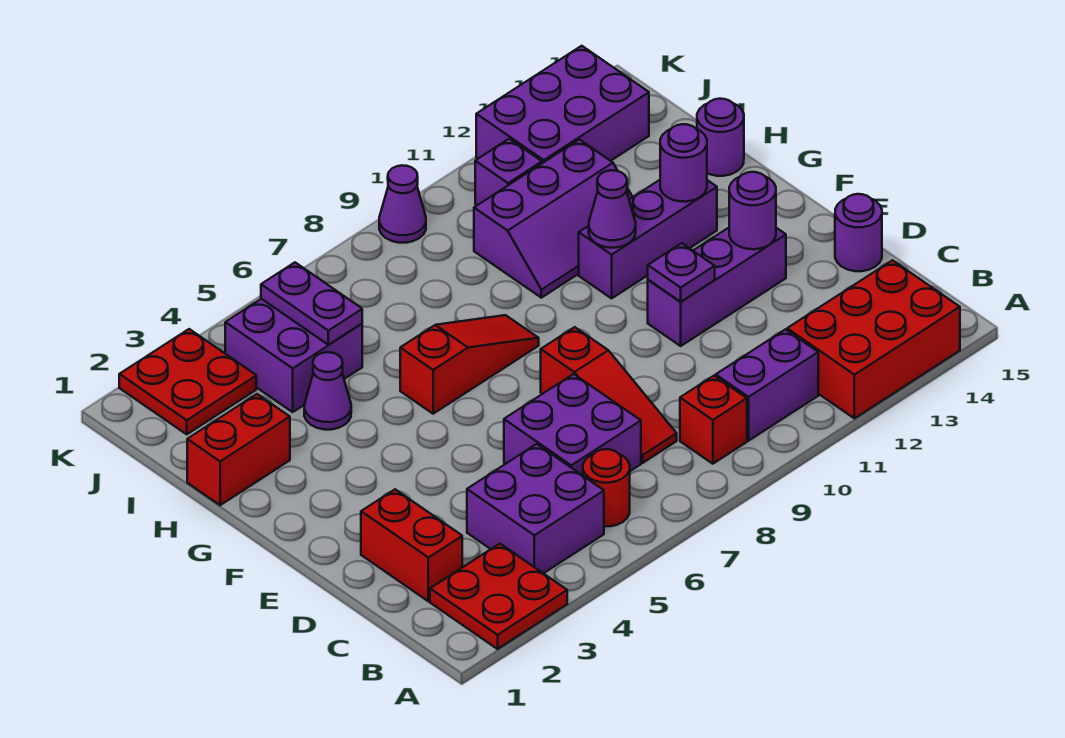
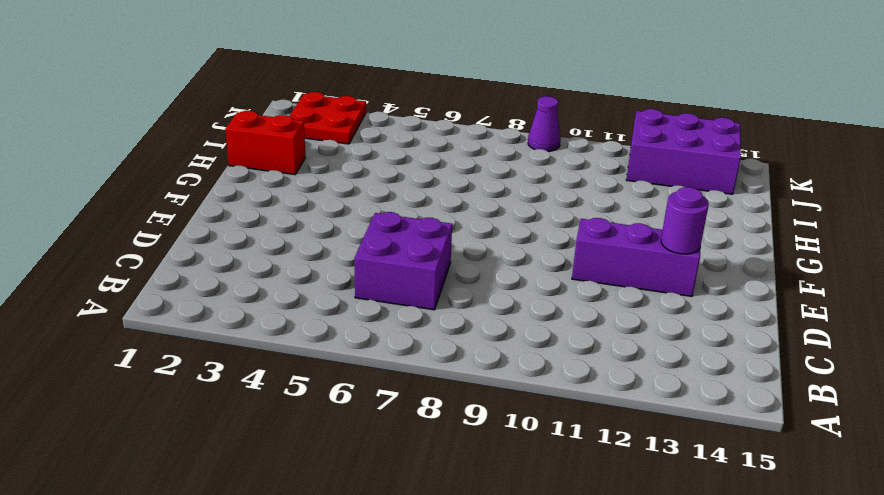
none -> red plate A2:B3 level 1
none -> red brick A12:B14 level 1
none -> purple brick B4:C5 level 1

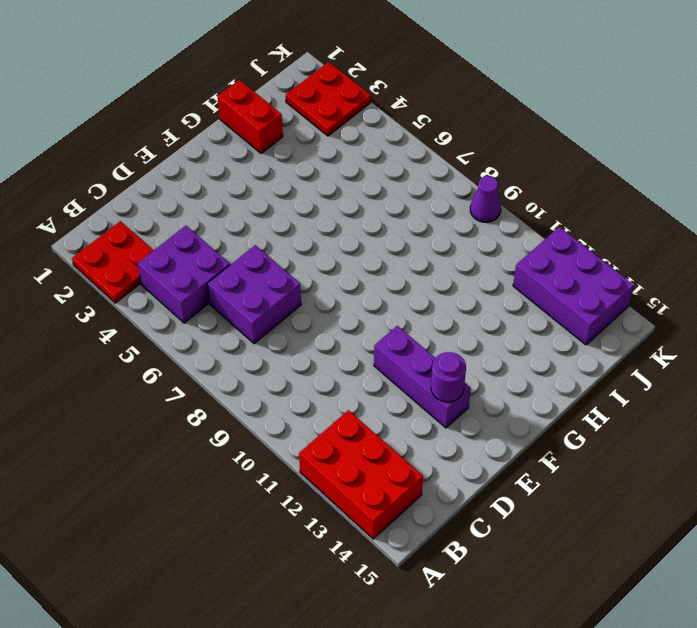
none -> red round brick B6 level 1
none -> red brick B9 level 1
none -> purple brick B10:B11 level 1

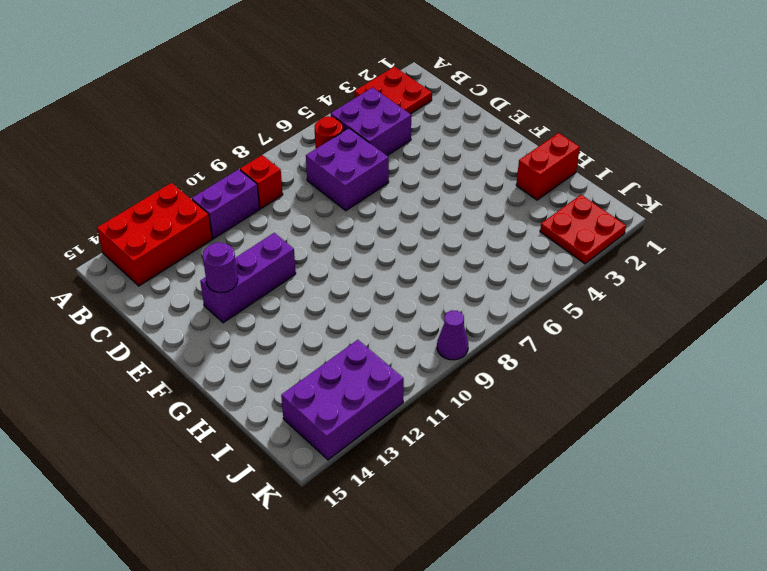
none -> red brick C2:D2 level 1
none -> red slope C8:E8 level 1 top E
none -> purple round brick D15 level 1

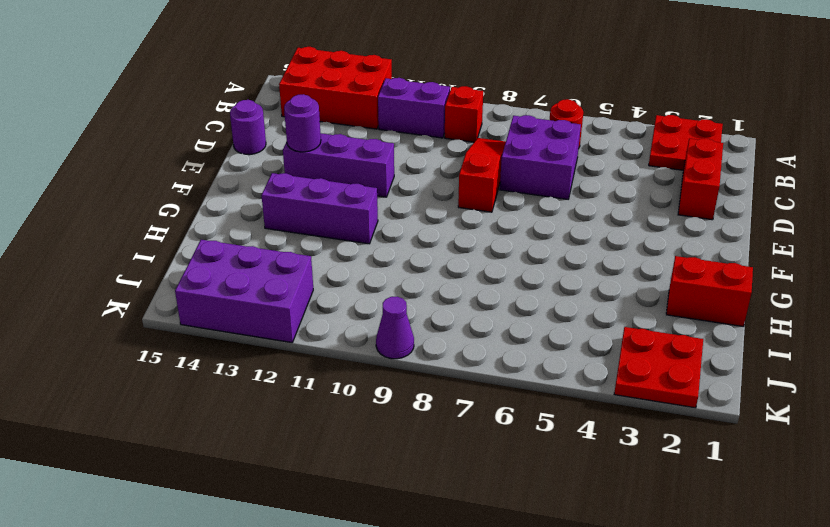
none -> purple brick B4:C5 level 1
none -> red slope G6:G8 level 1 top 6
none -> purple cone H4 level 1

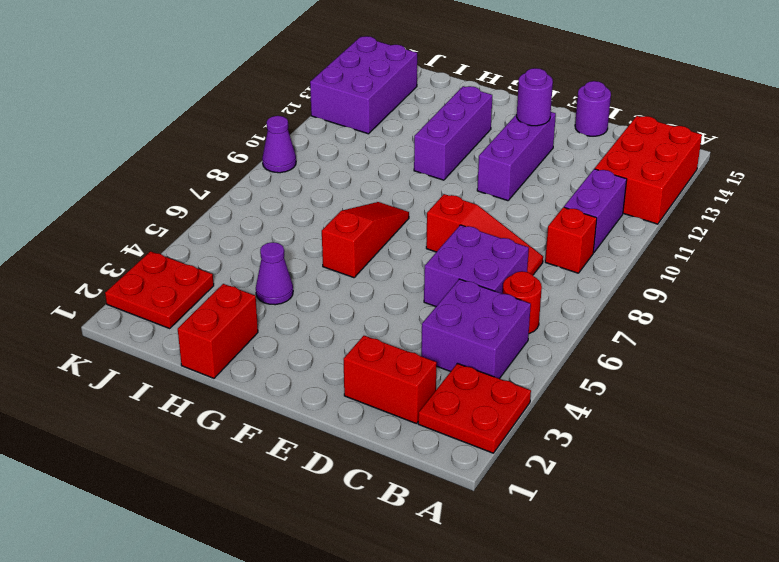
none -> purple slope H10:I12 level 1 top I
none -> purple round brick H15 level 1
none -> purple brick I4:J5 level 1

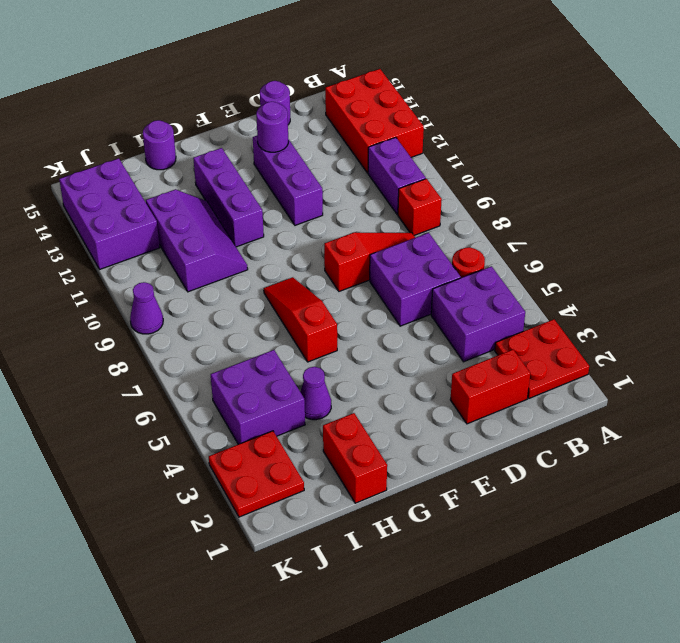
none -> purple brick J11 level 1
none -> purple plate E11 level 2
none -> purple cone G11 level 2

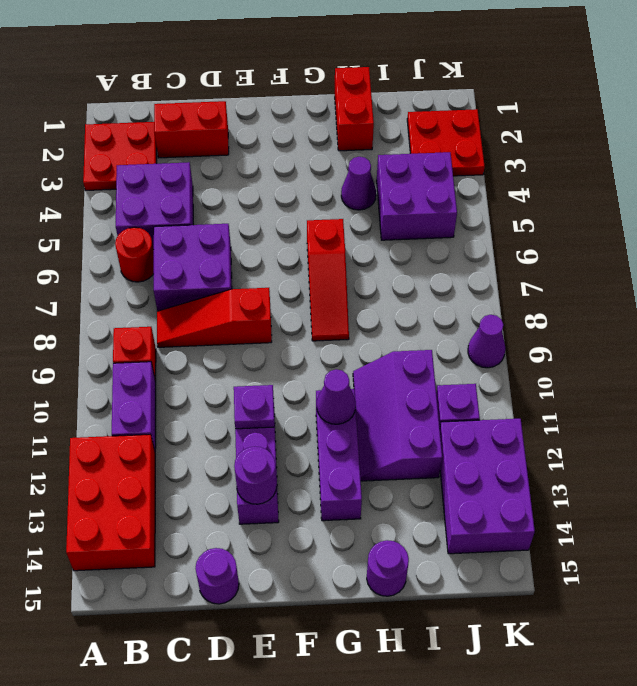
none -> purple round brick G13 level 2
none -> purple plate I5:J5 level 2

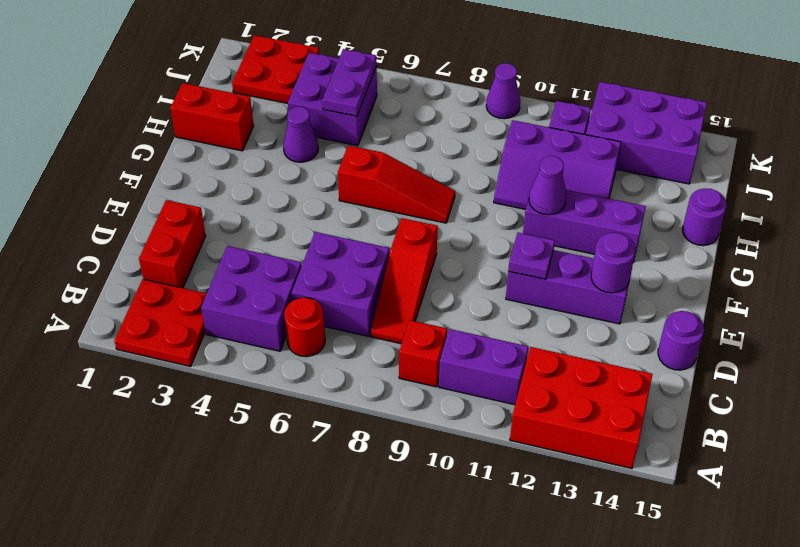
none -> purple round brick G13 level 2

